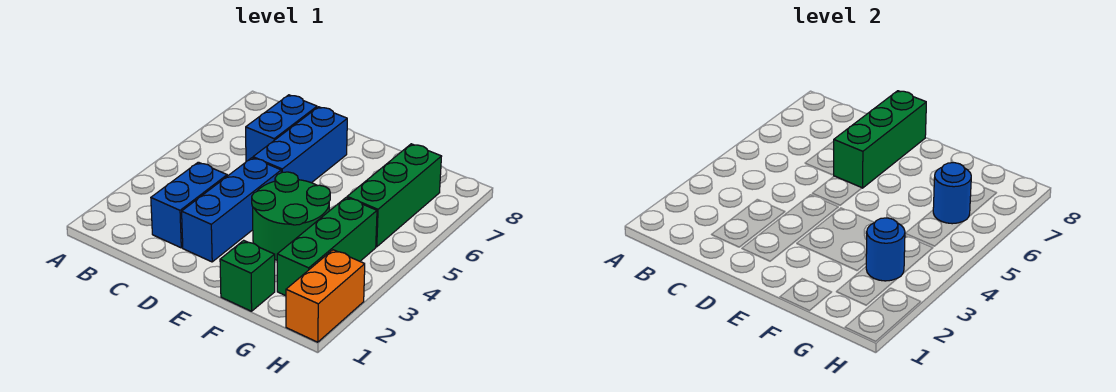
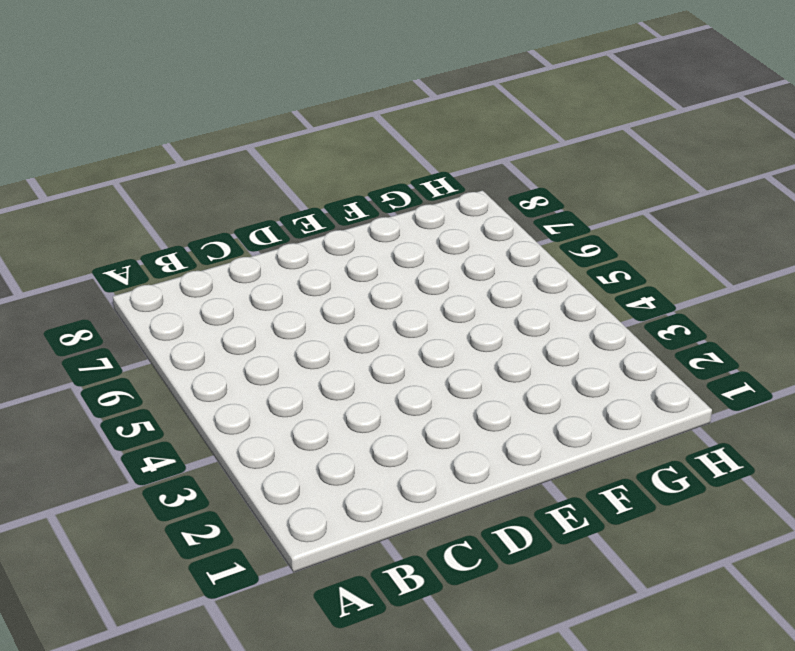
none -> blue brick C2:C3 level 1
none -> blue brick C6:C7 level 1
none -> blue brick D2:D4 level 1

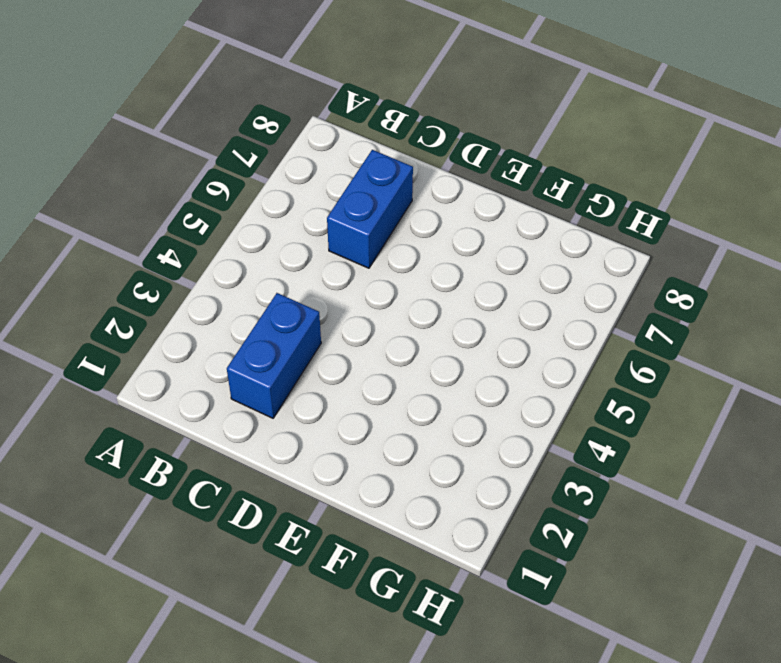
none -> blue brick D2:D4 level 1
none -> blue brick D5:D7 level 1
none -> green round brick E3:F4 level 1

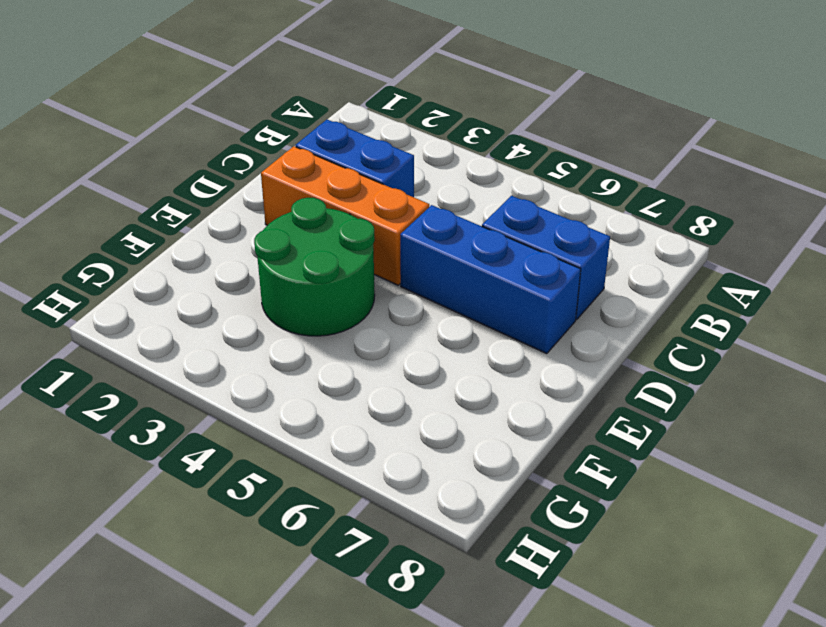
orange brick D2:D4 level 1 -> blue brick D2:D4 level 1
none -> green brick F1 level 1
none -> green brick G2:G4 level 1
none -> green brick G5:G7 level 1

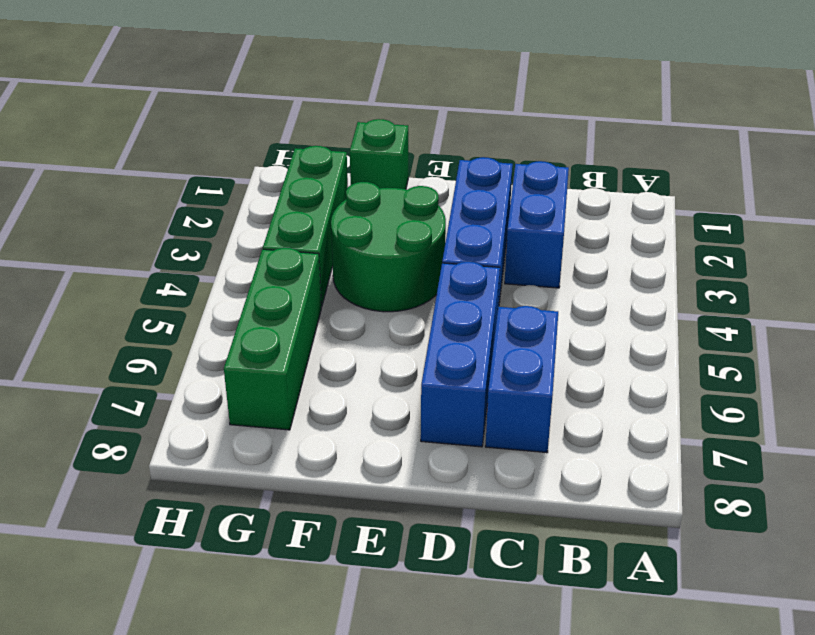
none -> orange brick H1:H2 level 1
none -> green brick D6:D8 level 2
none -> blue round brick G3 level 2

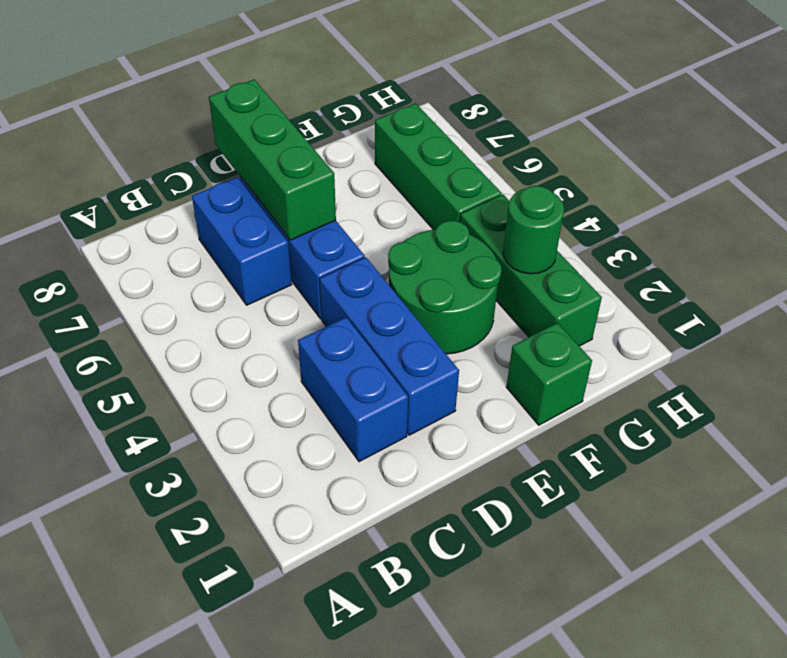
green round brick G3 level 2 -> blue round brick G3 level 2
none -> orange brick H1:H2 level 1
none -> blue round brick G6 level 2

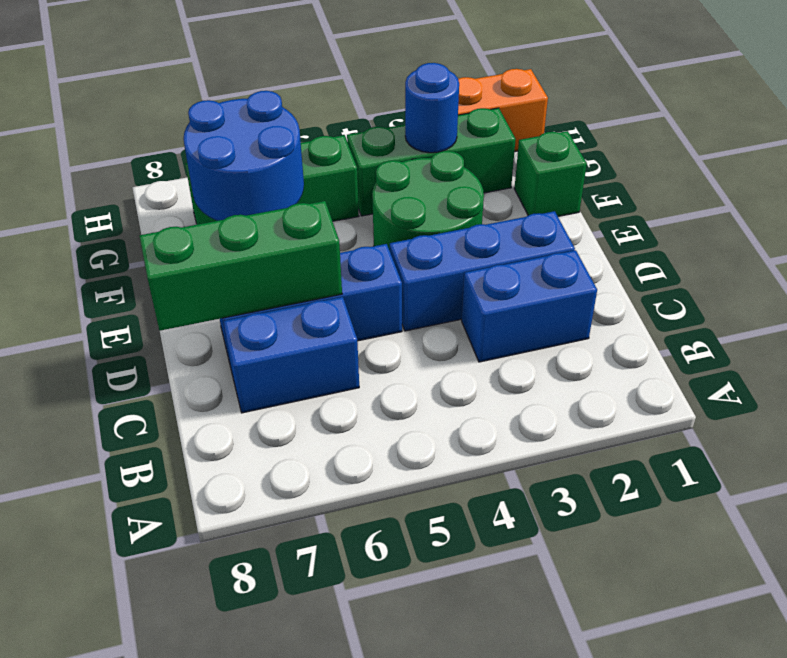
blue round brick F6:G7 level 2 -> blue round brick G6 level 2

